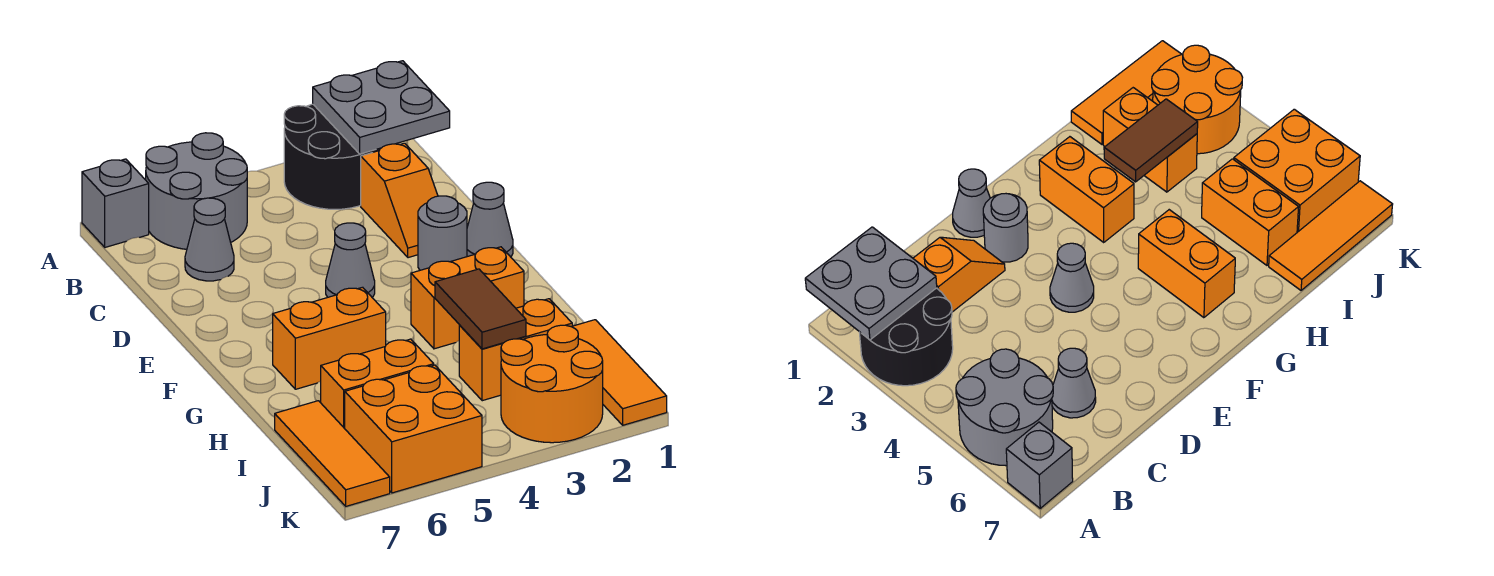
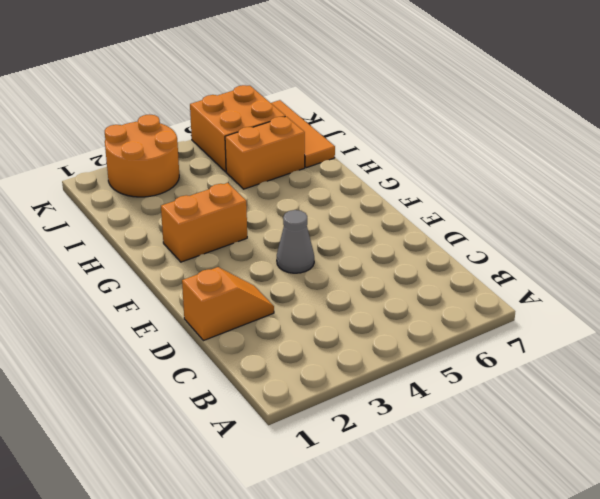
orange slope D1:D2 level 1 top 1 -> orange slope C2:D2 level 1 top C
none -> black round brick A2:B3 level 1
none -> grey round brick A5:B6 level 1
none -> grey brick A7 level 1

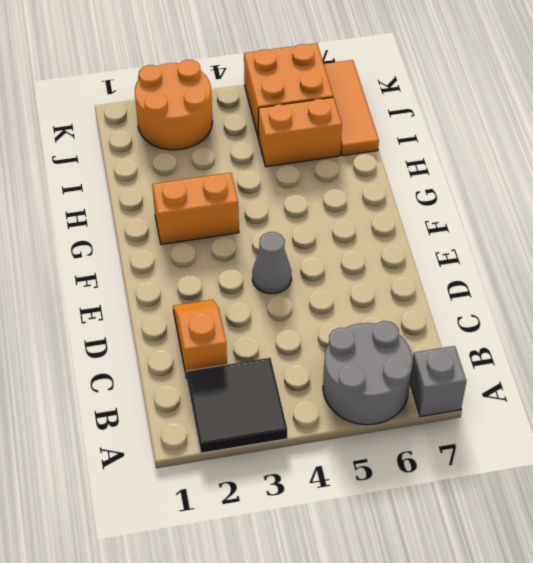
black tile A2:B3 level 1 -> black round brick A2:B3 level 1
none -> grey cone C6 level 1
none -> grey cone E1 level 1
none -> grey round brick E2 level 1

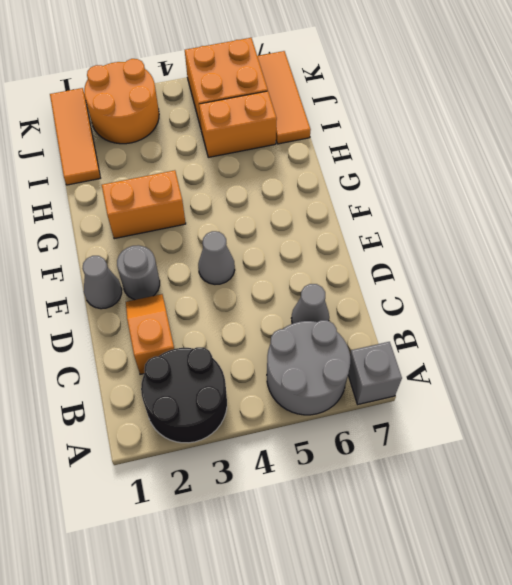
none -> orange brick G5:G6 level 1
none -> orange brick I2:I3 level 1
none -> grey plate A1:B2 level 2

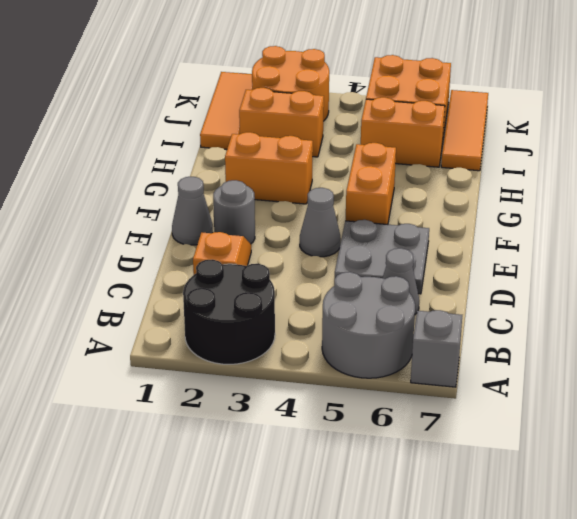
grey plate D5:E6 level 1 -> grey plate A1:B2 level 2
orange brick F5:G5 level 1 -> orange brick G5:G6 level 1
none -> brown tile H3:I3 level 2

